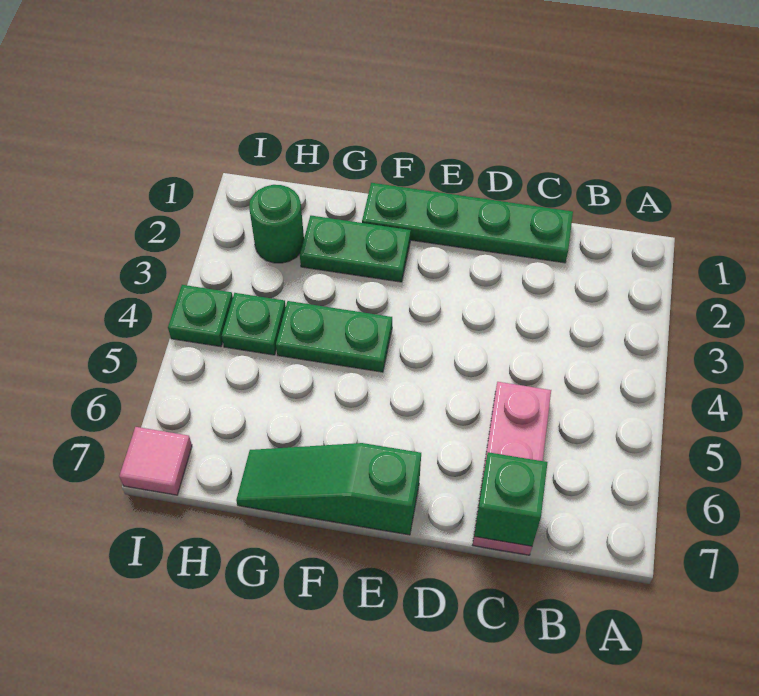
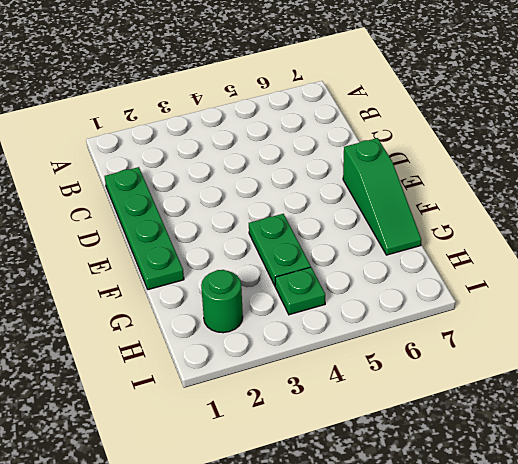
none -> pink plate C5:C7 level 1
none -> green plate F2:G2 level 1

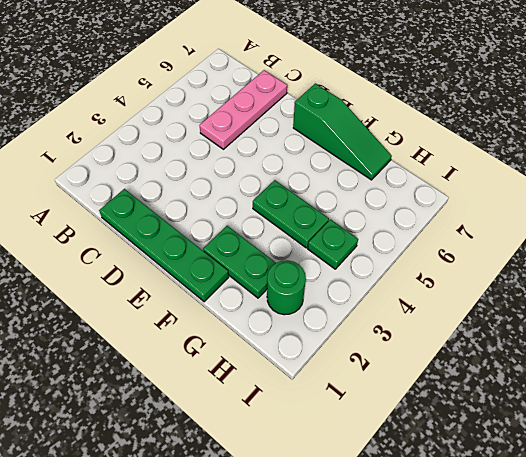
none -> green plate I4 level 1
none -> pink tile I7 level 1

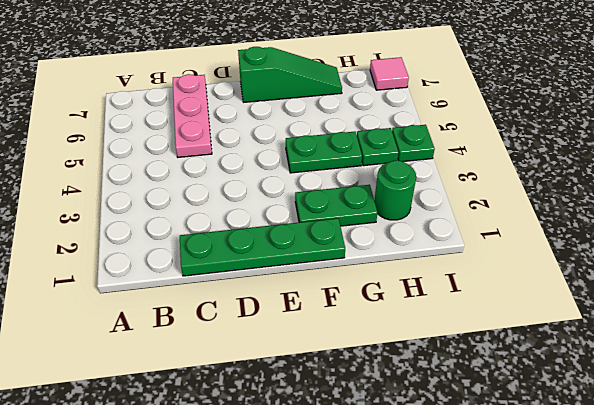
none -> green brick C7 level 2

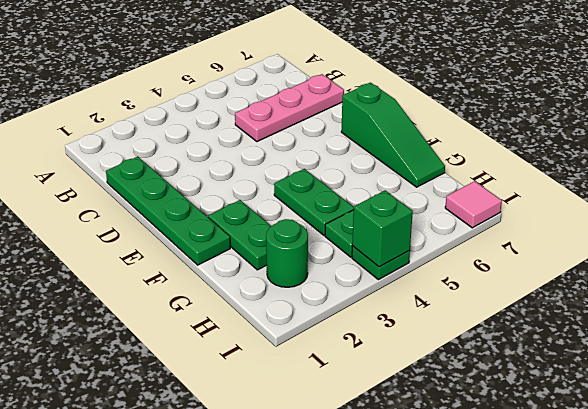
green brick I4 level 2 -> green brick C7 level 2

